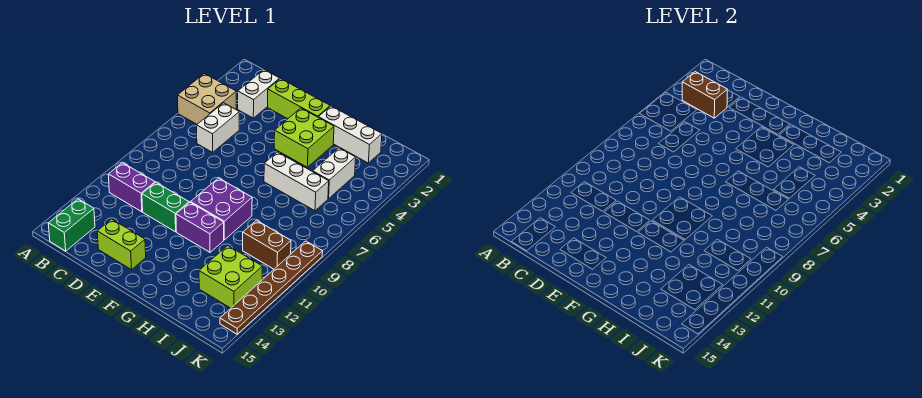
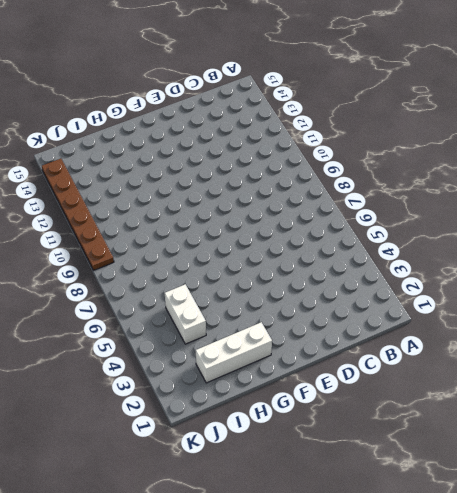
none -> tan brick A4:B5 level 1
none -> purple brick B11:C11 level 1
none -> green brick B14:B15 level 1

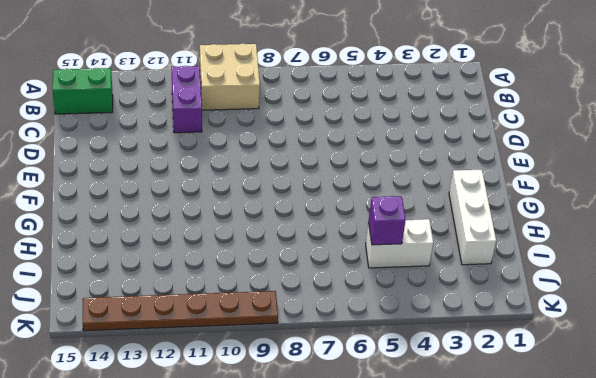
tan brick A9:B10 level 1 -> tan brick A4:B5 level 1
purple brick I5 level 2 -> none
none -> white brick C2:C3 level 1
none -> white brick C5:C6 level 1
none -> lime brick D2:F2 level 1

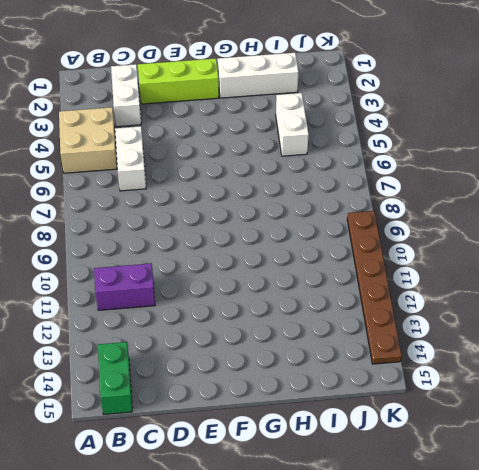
none -> green brick D11:E11 level 1
none -> lime brick D14:E14 level 1
none -> lime brick F3:G4 level 1

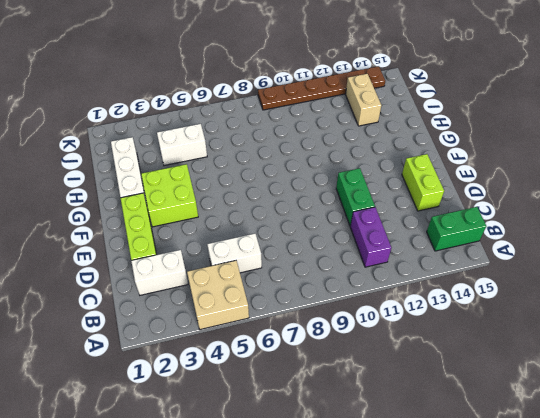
tan brick I13:J13 level 1 -> lime brick I12:J13 level 1
none -> purple brick F9:G10 level 1
none -> purple brick F11:G11 level 1
none -> white brick G6:I6 level 1

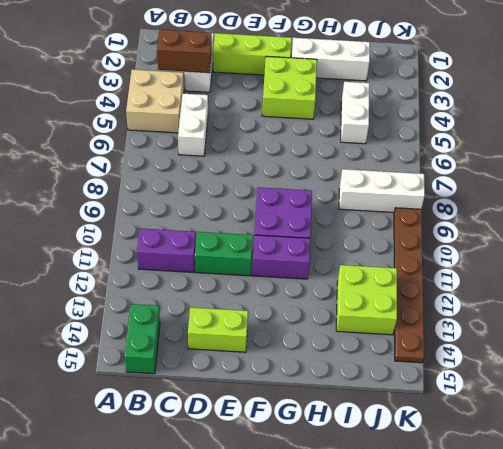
white brick I8:K8 level 1 -> white brick G6:I6 level 1
none -> brown brick I10:J10 level 1

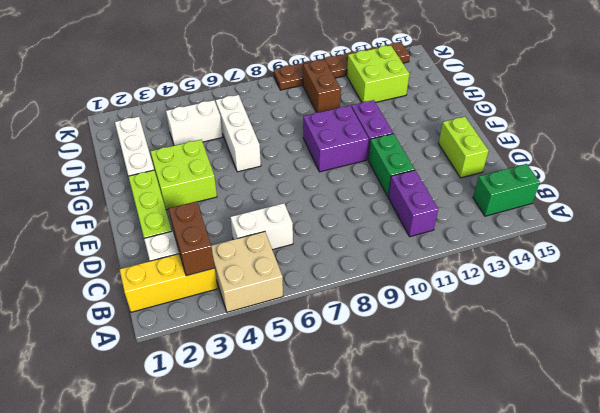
yellow brick B1:B3 level 1 -> none

